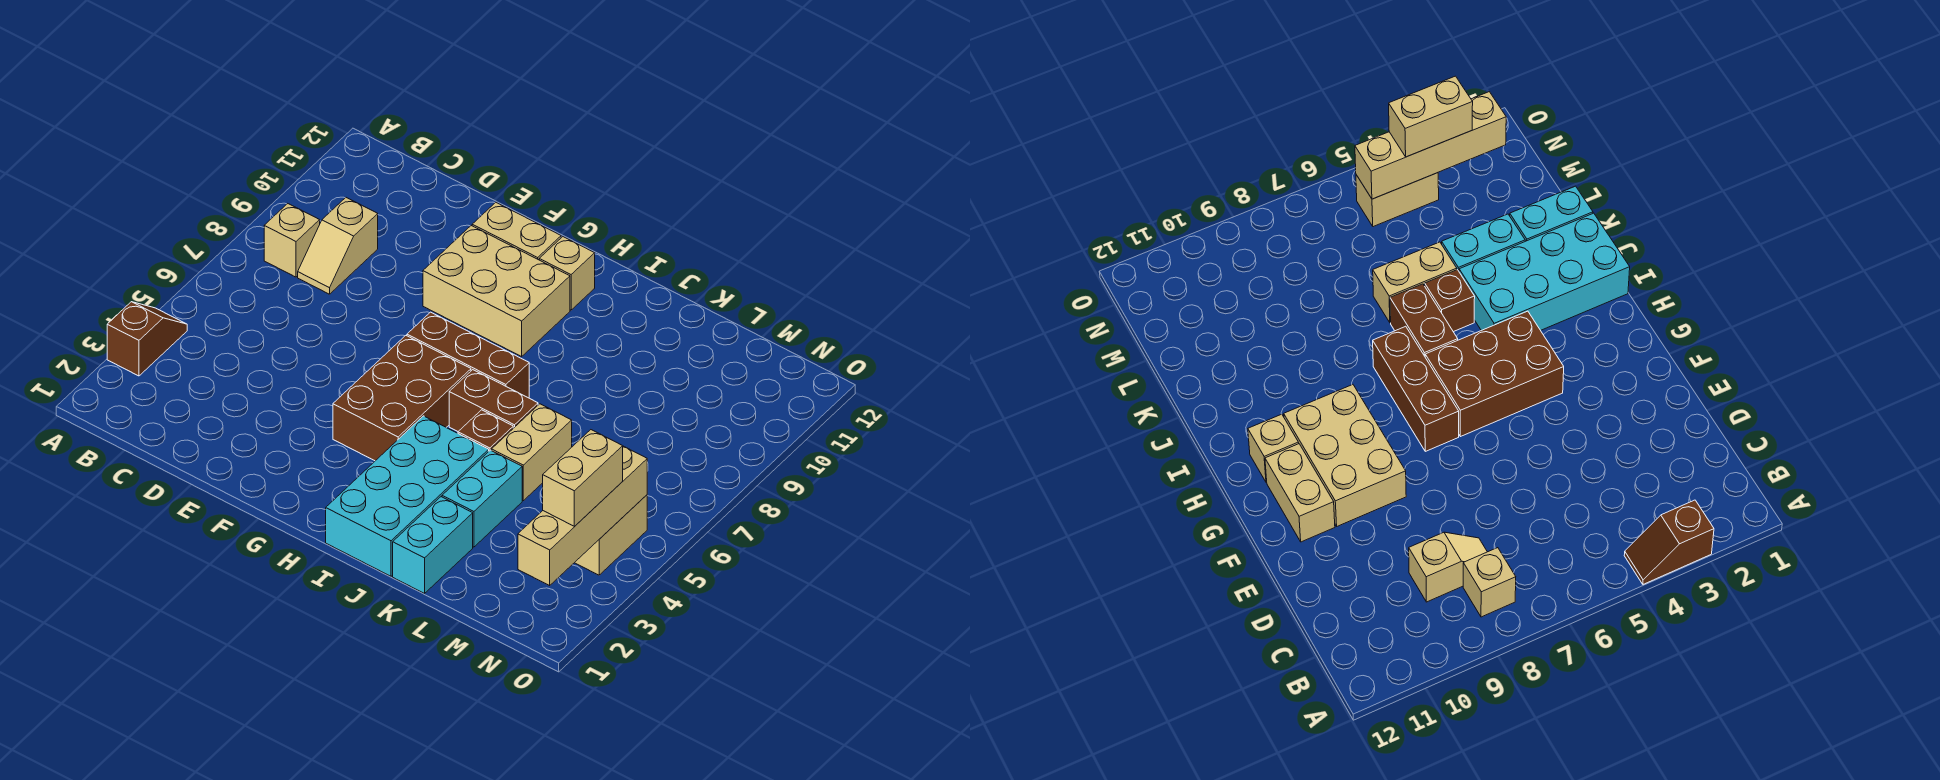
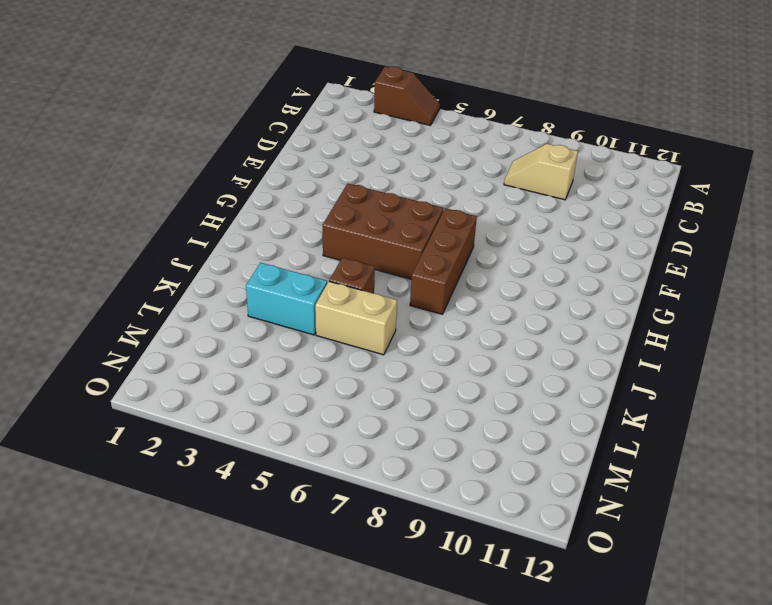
none -> tan brick B8 level 1
none -> tan brick F9:H10 level 1
none -> tan brick F11:G11 level 1

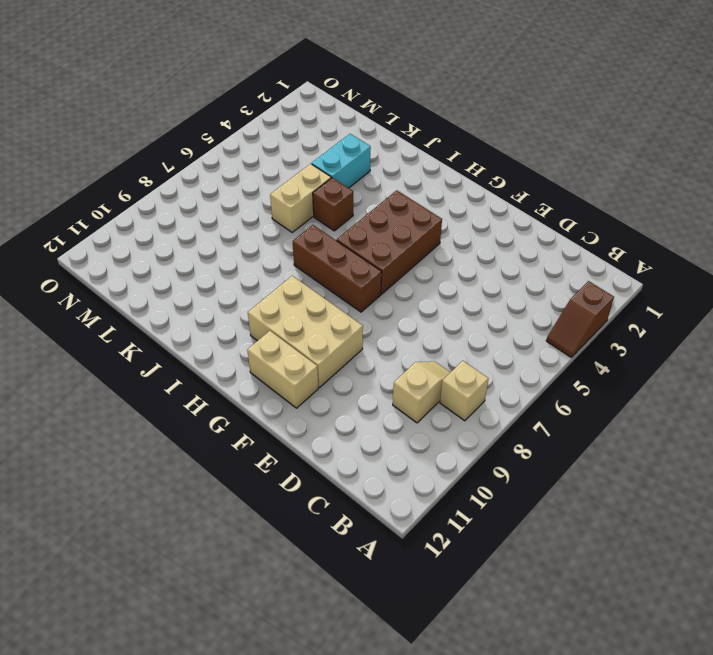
none -> tan brick H11 level 1
none -> cyan brick I1:J4 level 1
none -> brown brick I6:J6 level 1

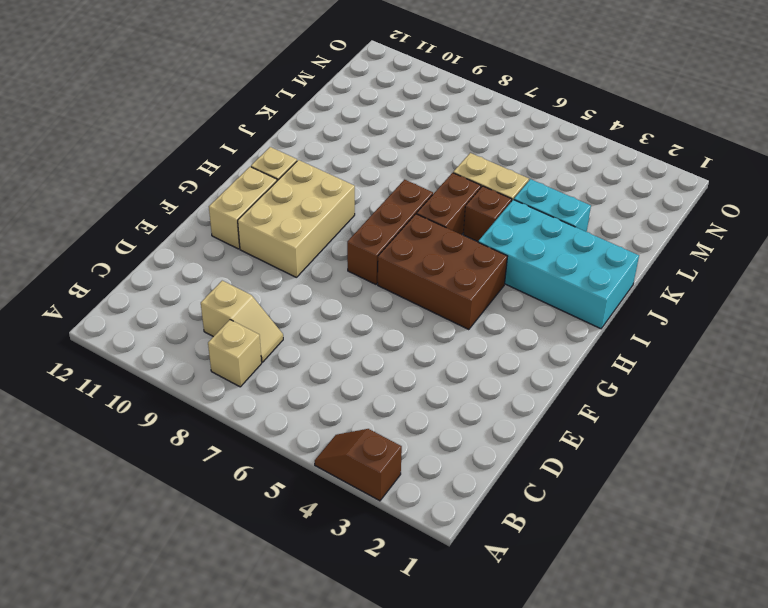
none -> cyan brick K1:K2 level 1
none -> tan brick N4:N5 level 1
none -> tan brick N2:N5 level 2

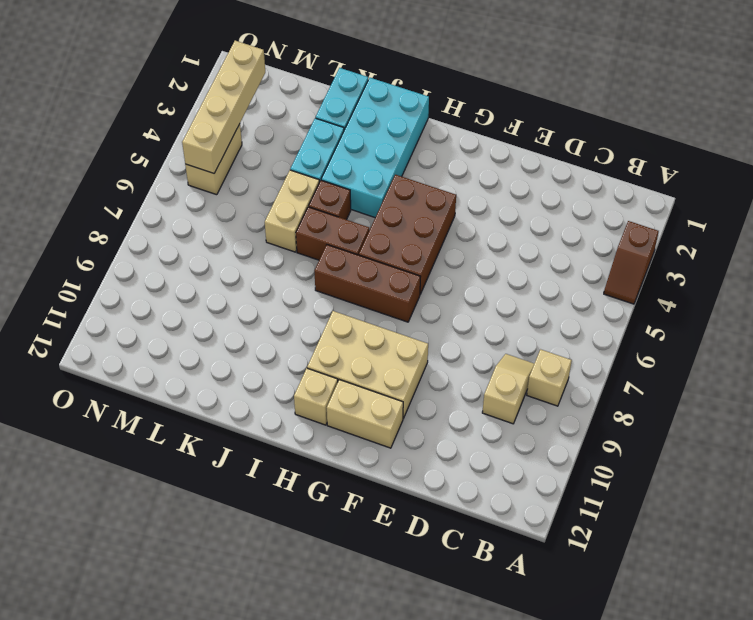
none -> tan brick N3:N4 level 3

